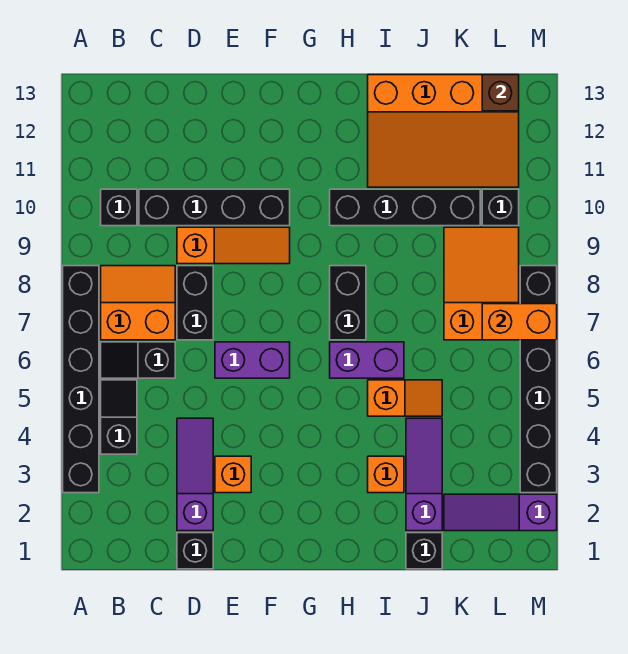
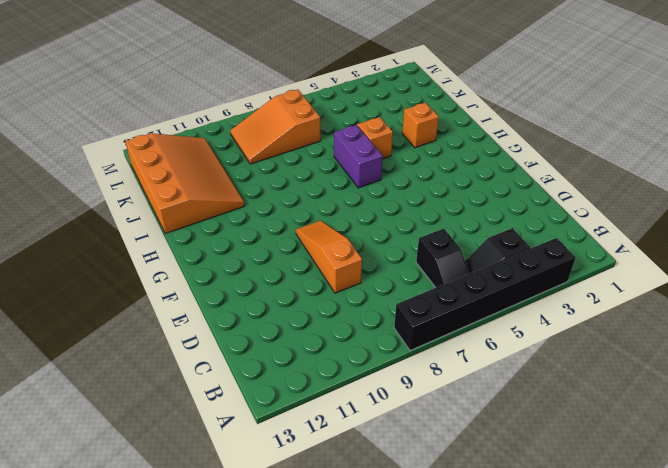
none -> orange slope B7:C8 level 1 top 7
none -> black brick B10 level 1
none -> black brick C10:F10 level 1

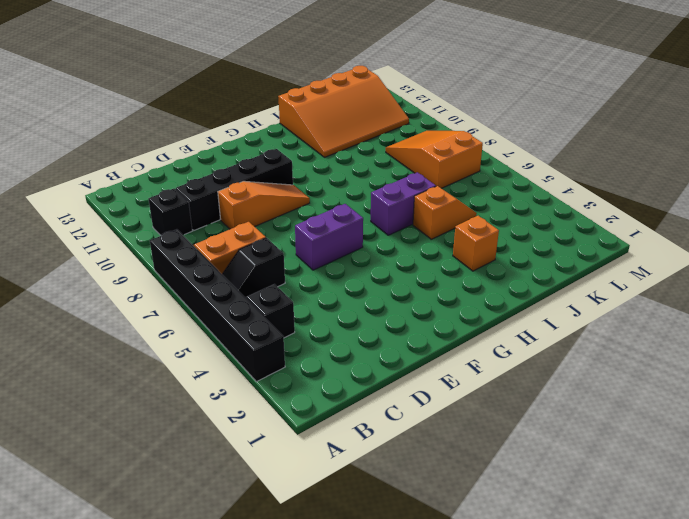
none -> black brick D1 level 1
none -> purple slope D2:D4 level 1 top 2
none -> black brick D7:D8 level 1

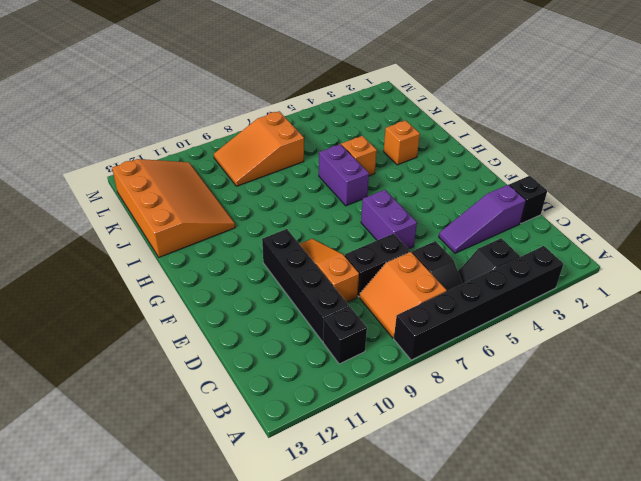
none -> orange brick E3 level 1
none -> black brick H7:H8 level 1
none -> black brick H10:K10 level 1

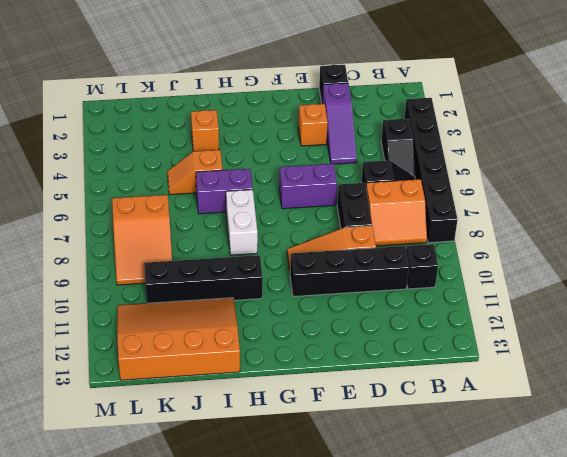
white brick H7:H8 level 1 -> black brick H7:H8 level 1
none -> black brick J1 level 1
none -> purple slope J2:J4 level 1 top 2
none -> purple slope K2:M2 level 1 top M

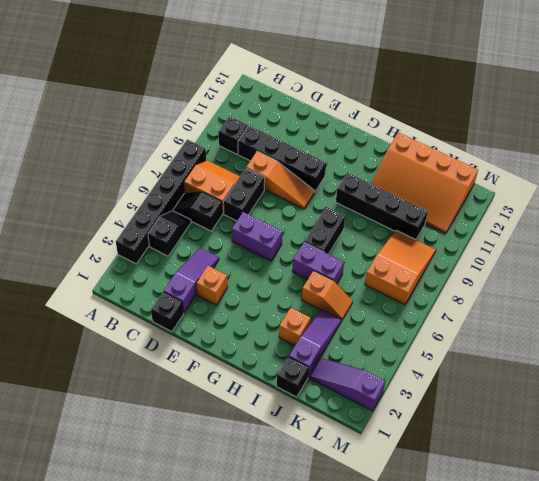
none -> black brick L10 level 1
none -> black brick M3:M8 level 1
none -> orange brick L7:M7 level 2

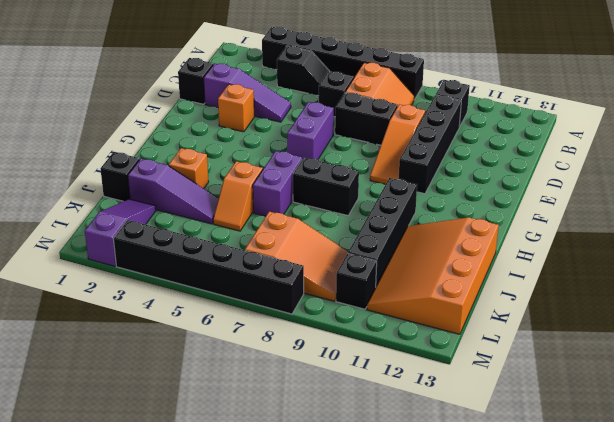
none -> orange brick L7:M7 level 2
none -> brown brick L13 level 2

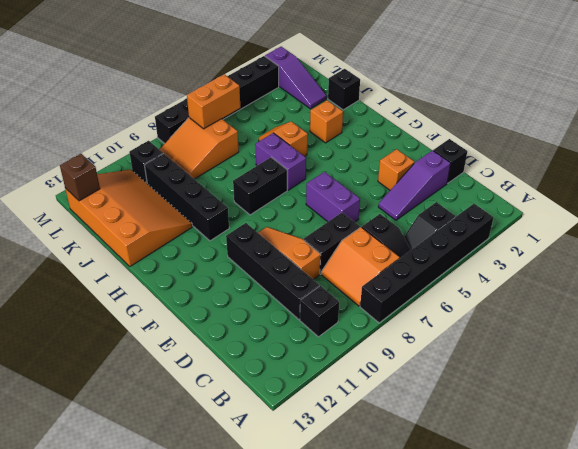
orange brick L6:L7 level 2 -> orange brick L7:M7 level 2
none -> purple slope J2:J4 level 1 top 2

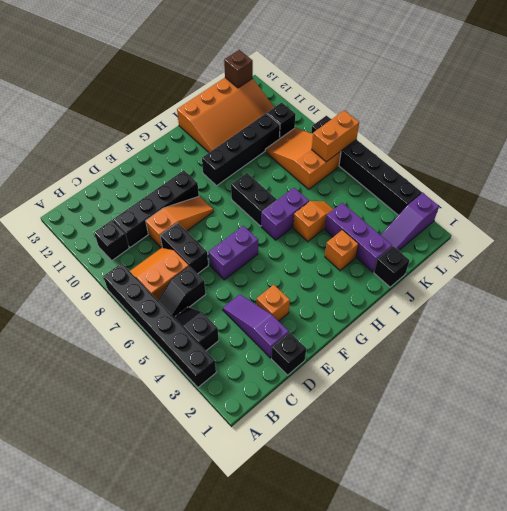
purple brick J2:J4 level 1 -> purple slope J2:J4 level 1 top 2

